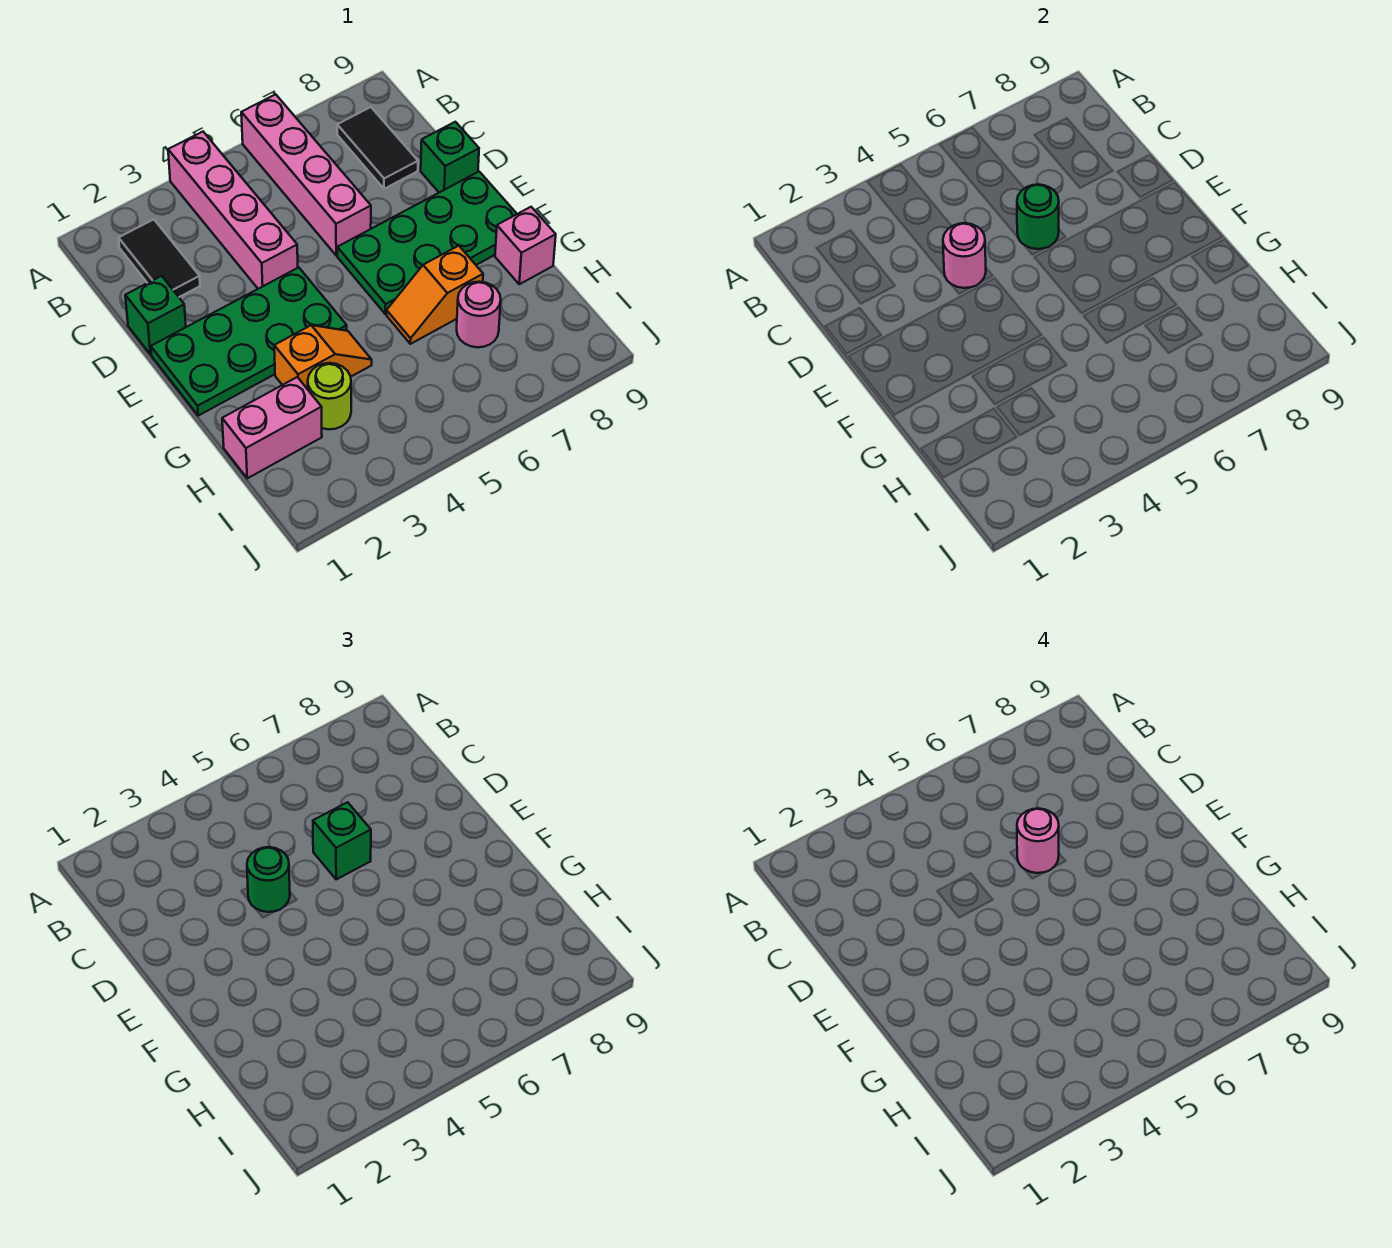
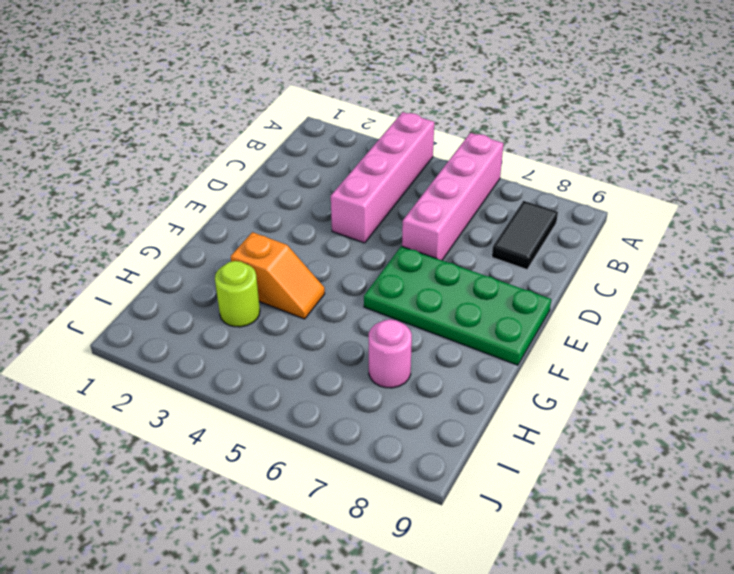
none -> black tile B2:C2 level 1
none -> green brick D1 level 1
none -> green brick D9 level 1

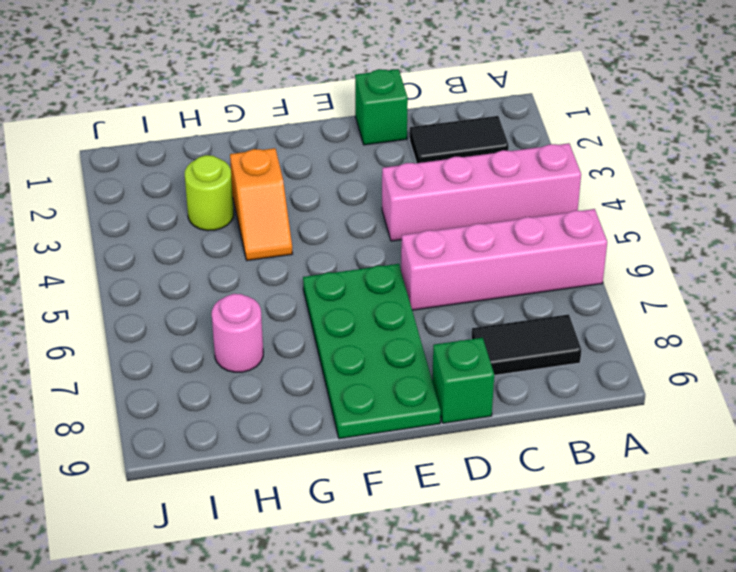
none -> green plate E1:F4 level 1
none -> orange slope G6:G7 level 1 top 7
none -> pink brick G9 level 1

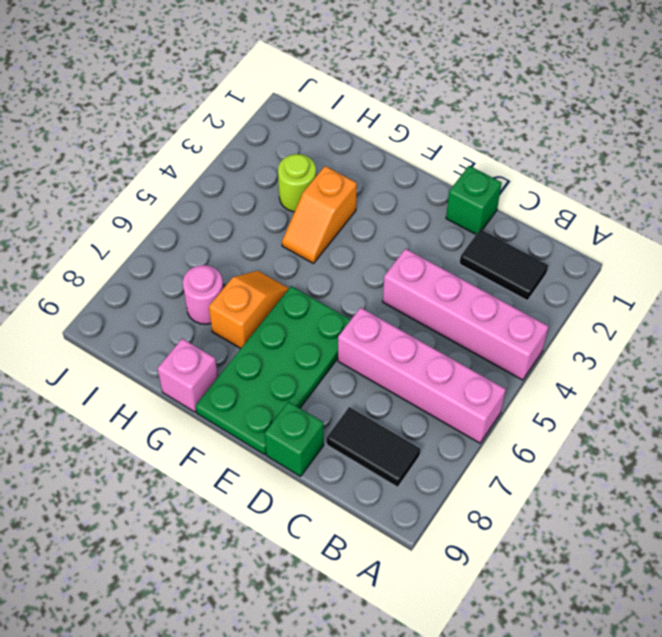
none -> green plate E1:F4 level 1
none -> pink brick H1:H2 level 1
none -> pink round brick D4 level 2

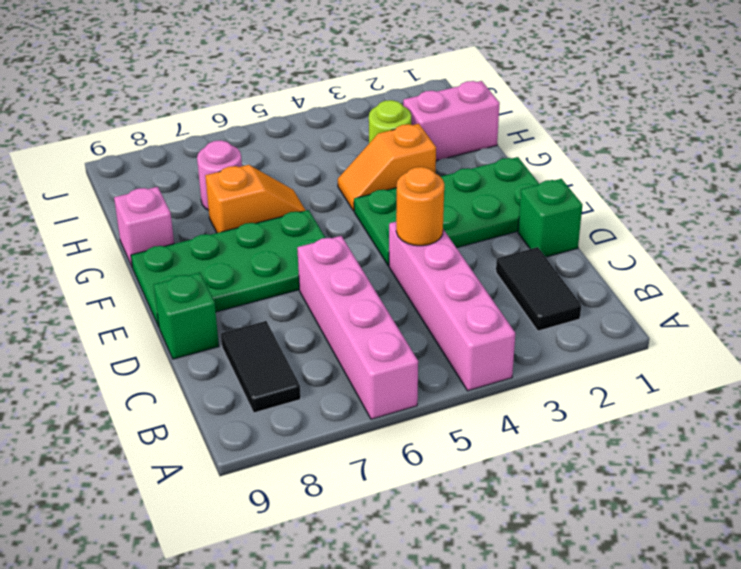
orange round brick D4 level 2 -> pink round brick D4 level 2
none -> green round brick D6 level 2
none -> green round brick D4 level 3
none -> green brick D6 level 3

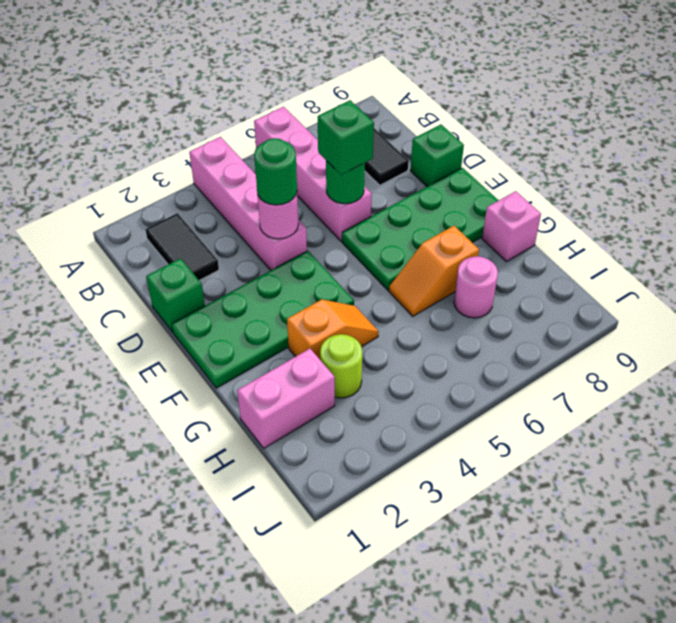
none -> pink round brick D6 level 4

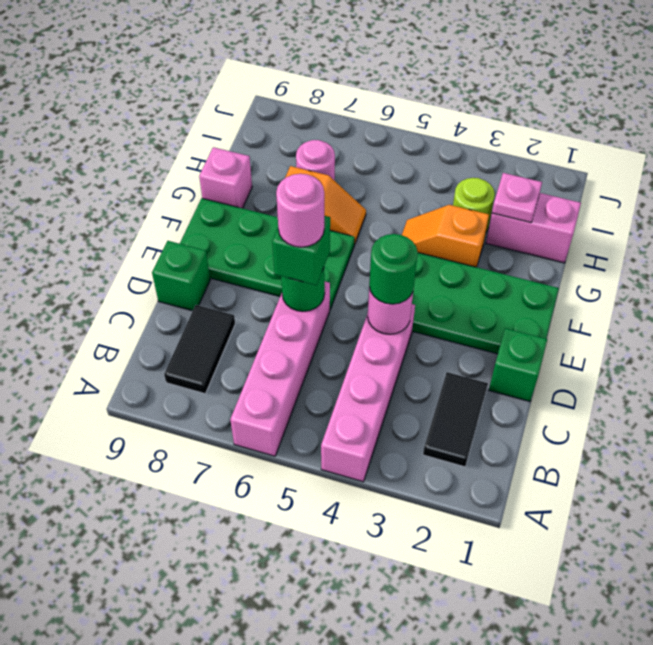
pink plate H2 level 2 -> none

